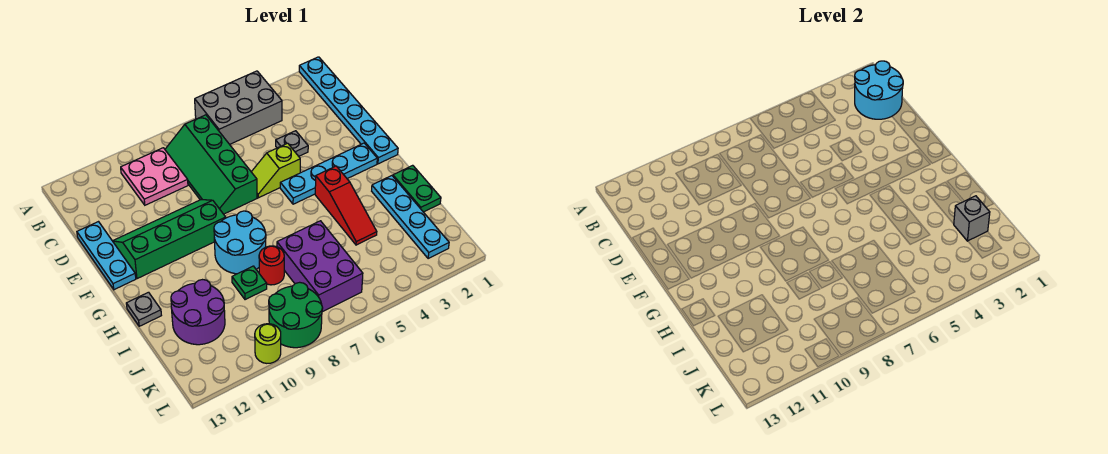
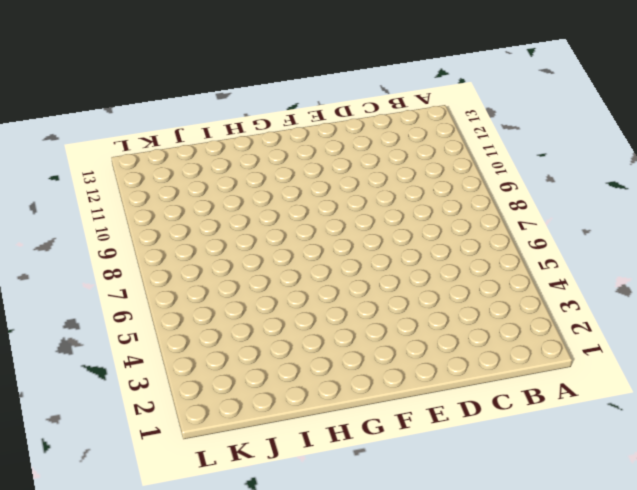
none -> cyan plate A1:F1 level 1
none -> grey brick A4:B6 level 1
none -> green slope B7:E8 level 1 top 7

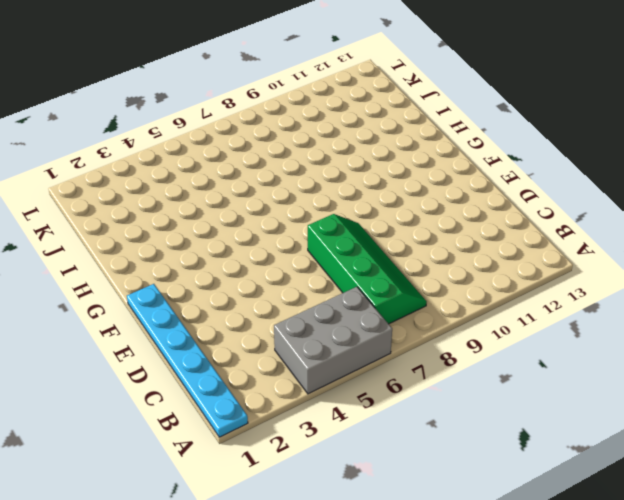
none -> pink plate B9:C10 level 1
none -> grey plate D4 level 1
none -> cyan plate D13:F13 level 1

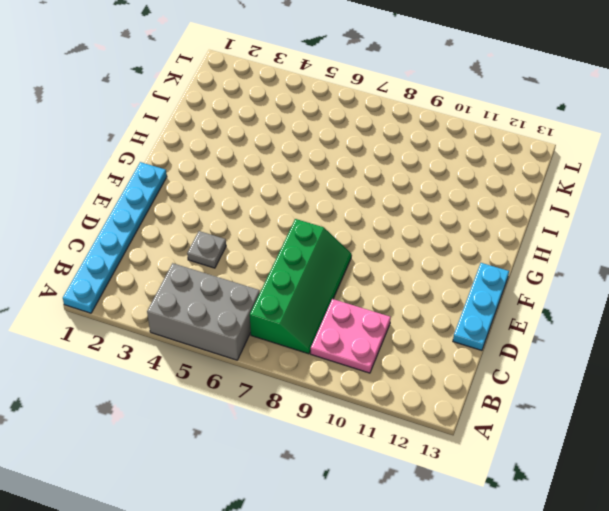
none -> lime slope E5:E6 level 1 top 5
none -> green slope E9:F12 level 1 top F
none -> cyan plate F2:F5 level 1

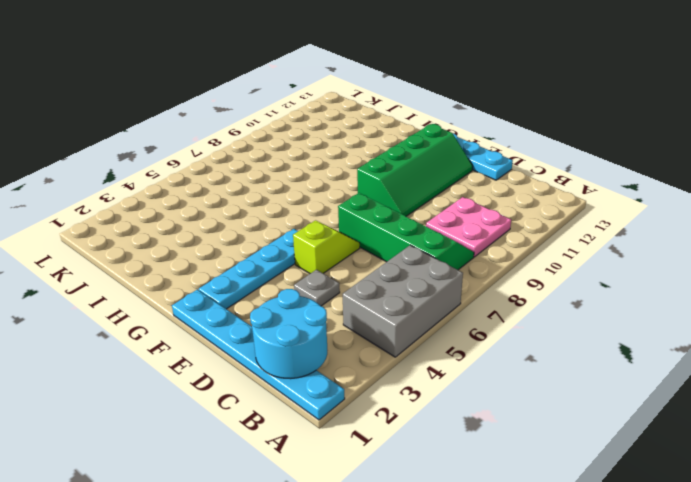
none -> red slope G4:I4 level 1 top G
none -> cyan round brick G8:H9 level 1
none -> green plate H1:I1 level 1

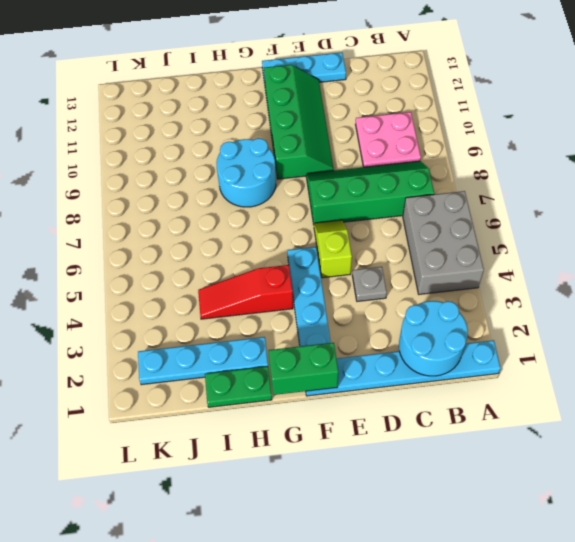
green brick F1:G1 level 2 -> none
none -> grey plate H13 level 1
none -> purple brick I6:K7 level 1
none -> red round brick I8 level 1

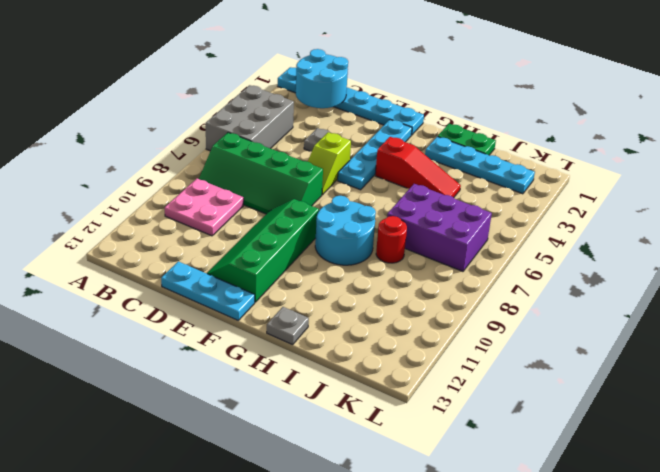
none -> green plate I9 level 1
none -> purple round brick I11:J12 level 1
none -> green round brick K8:L9 level 1

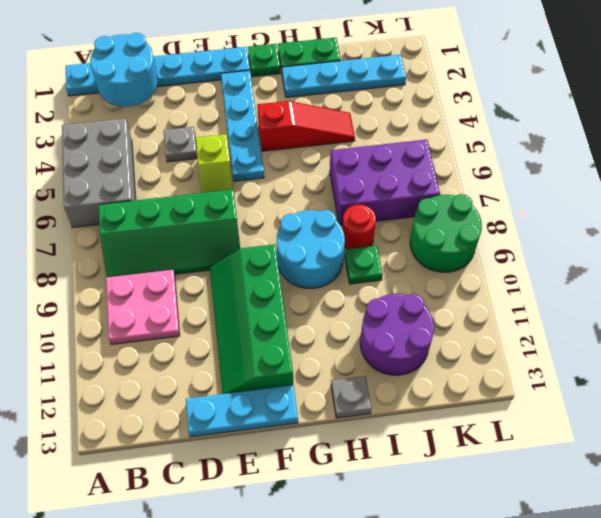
green plate G1 level 1 -> none
none -> lime round brick L10 level 1
none -> grey brick J2 level 2

